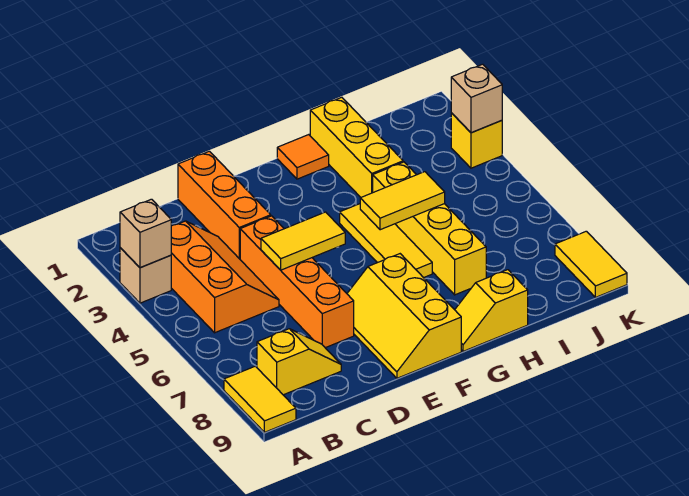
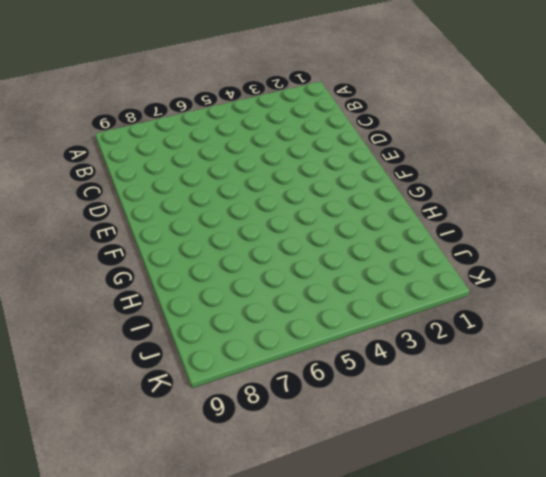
none -> tan brick A3 level 1
none -> yellow tile A8:A9 level 1
none -> orange slope B3:C5 level 1 top B

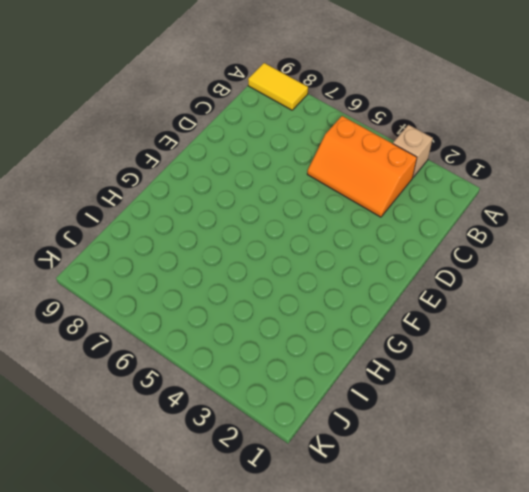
none -> yellow slope B8:C8 level 1 top B
none -> orange brick D1:D3 level 1
none -> orange brick D4:D7 level 1

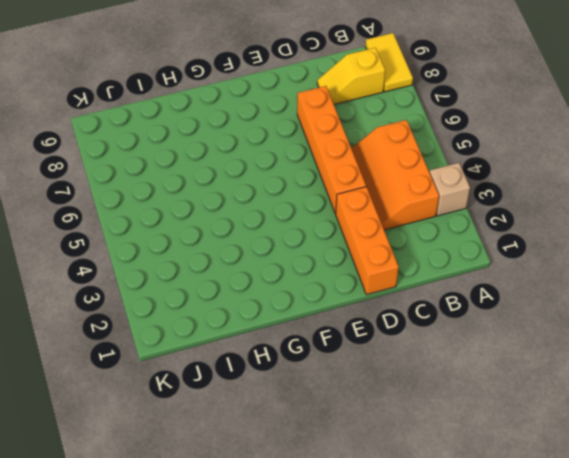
none -> yellow slope E7:F9 level 1 top F
none -> orange tile G1 level 1
none -> yellow tile G4:G6 level 1

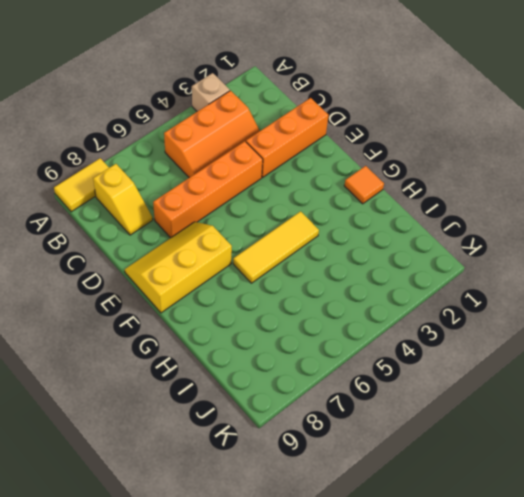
none -> yellow slope G9:H9 level 1 top H
none -> yellow brick H1:H3 level 1
none -> yellow brick H4:H7 level 1

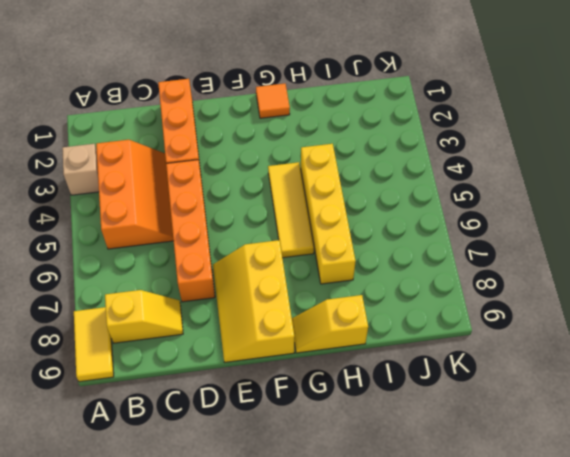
none -> yellow brick H1:H3 level 1
none -> yellow brick K3 level 1
none -> yellow tile K8:K9 level 1

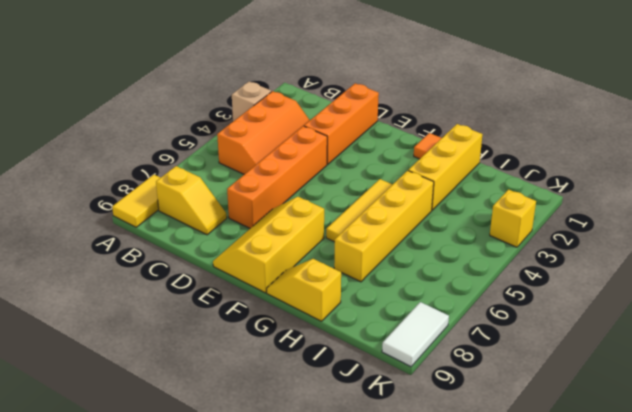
white tile K8:K9 level 1 -> yellow tile K8:K9 level 1
none -> tan brick A3 level 2
none -> yellow tile D5:E5 level 2
none -> yellow tile G5:H5 level 2

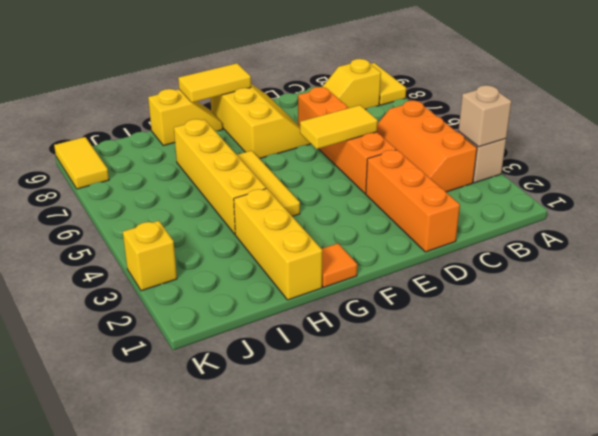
yellow tile F9:G9 level 2 -> yellow tile G5:H5 level 2
none -> tan brick K3 level 2

